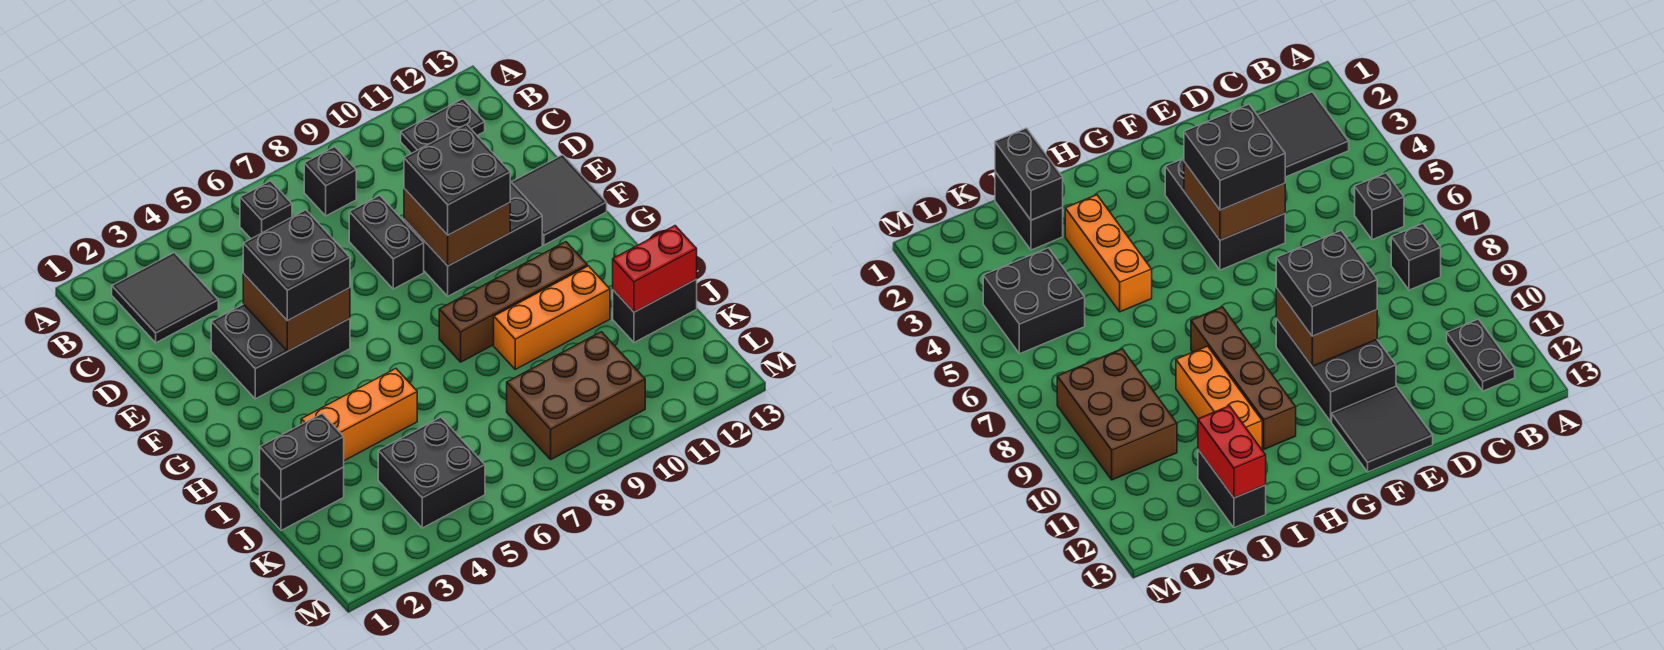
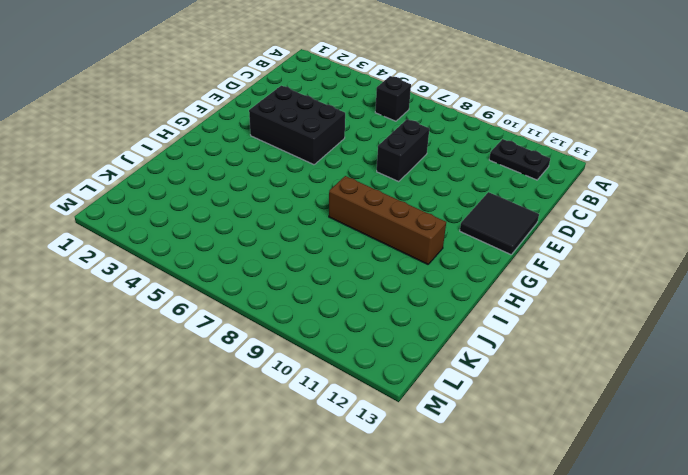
none -> black tile B2:C3 level 1
none -> black brick B8 level 1
none -> black brick E9:F11 level 1

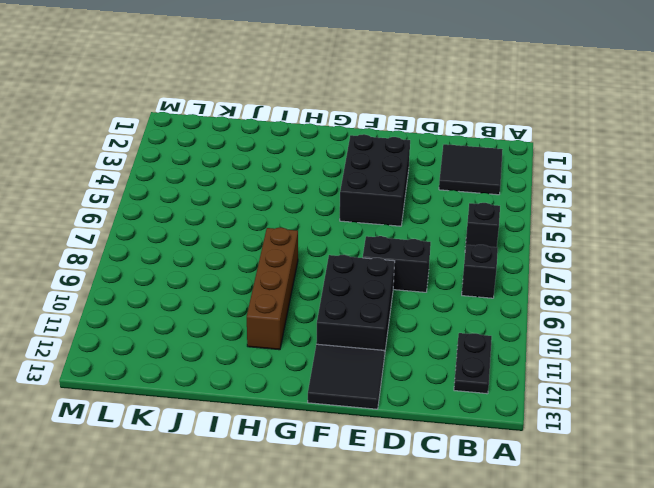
none -> orange brick I3:I5 level 1
none -> orange brick I9:I11 level 1
none -> black brick J1:J2 level 1

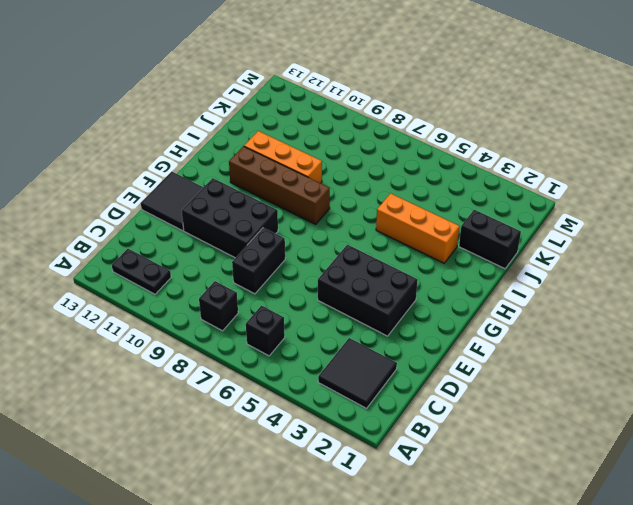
none -> black brick J12:J13 level 1
none -> black brick K4:L5 level 1
none -> brown brick K8:L10 level 1

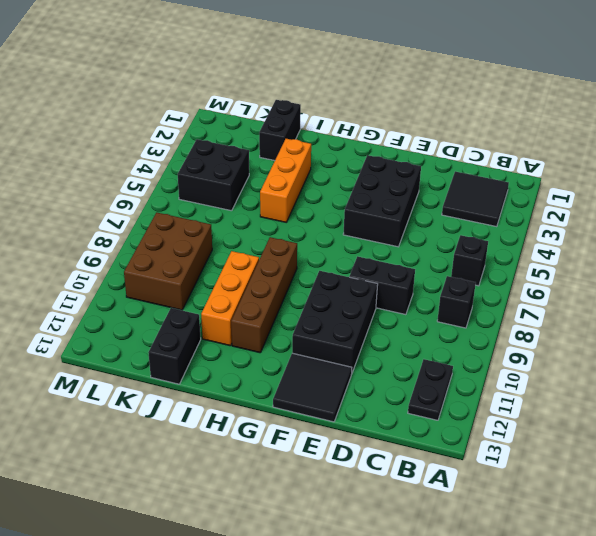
none -> brown brick E4:F5 level 2
none -> brown brick E9:F10 level 2
none -> black brick J1:J2 level 2

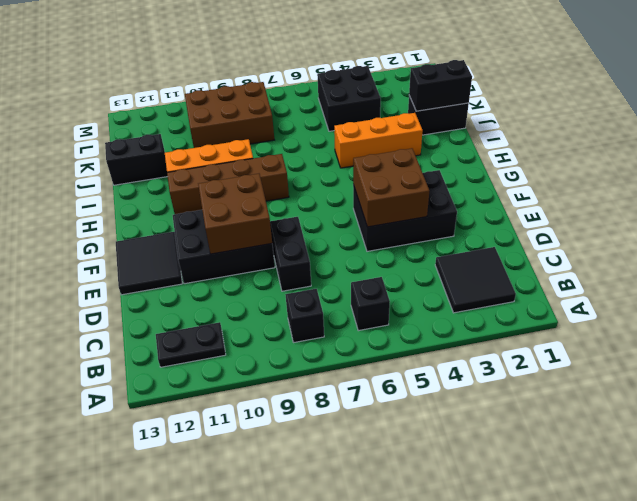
none -> red brick J12:J13 level 2
none -> black brick E4:F5 level 3
none -> black brick E9:F10 level 3

